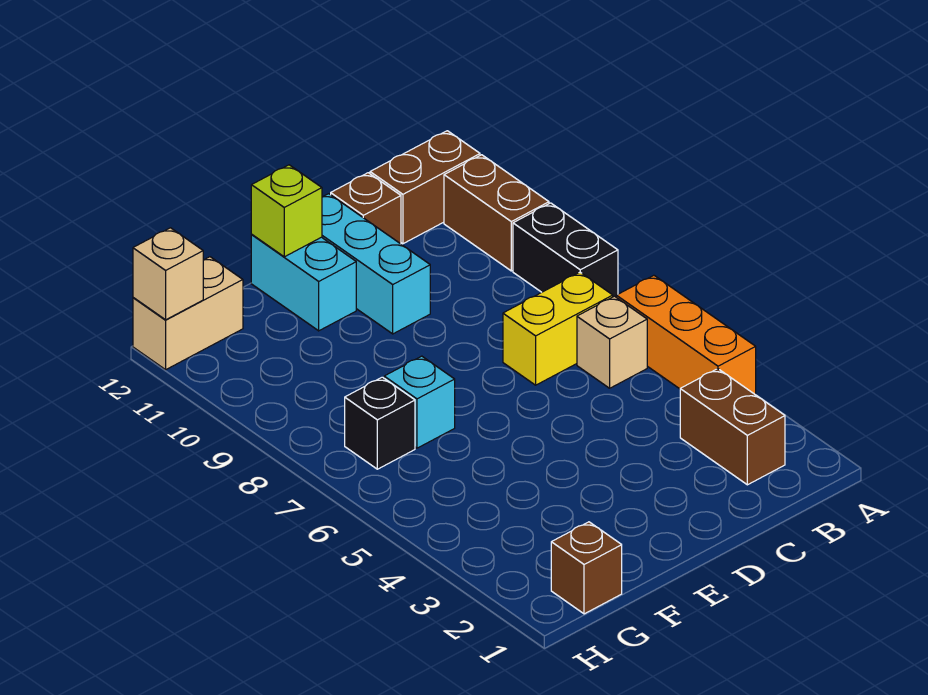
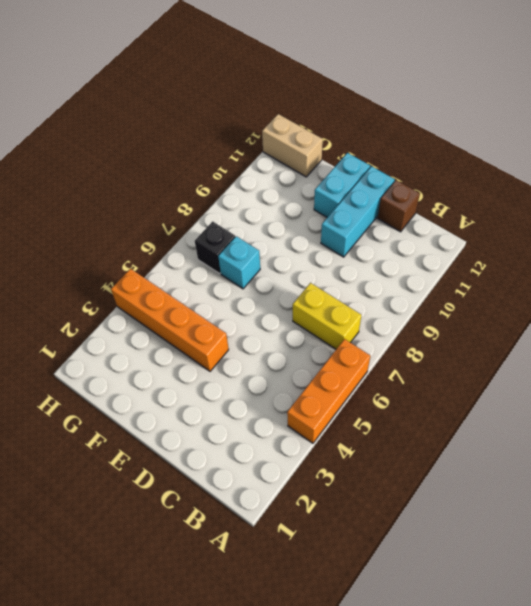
orange brick E4:H4 level 1 -> none
none -> black brick A8:A9 level 1
none -> brown brick A10:A11 level 1
none -> brown brick A12:B12 level 1

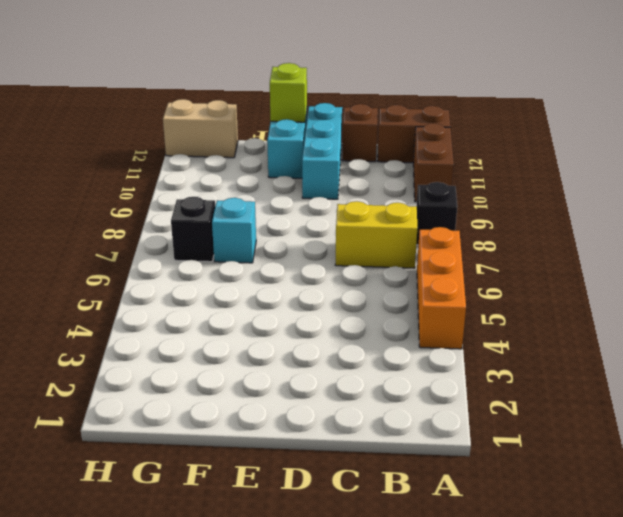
black brick A8 level 1 -> black brick A8:A9 level 1
none -> brown brick B2:B3 level 1
none -> tan brick B6 level 1
none -> brown brick G1 level 1

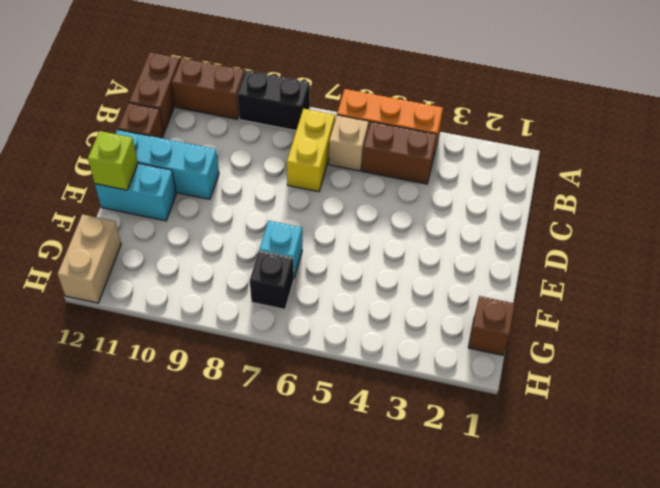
brown brick B4:B5 level 1 -> brown brick B2:B3 level 1
none -> tan brick H12 level 2

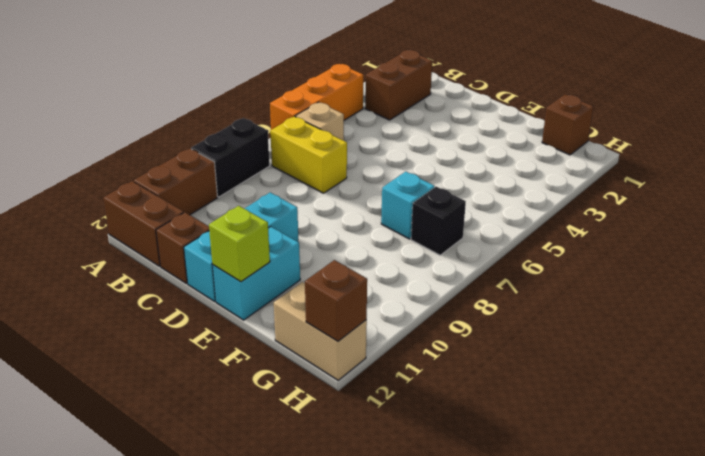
brown brick H12 level 2 -> tan brick H12 level 2

